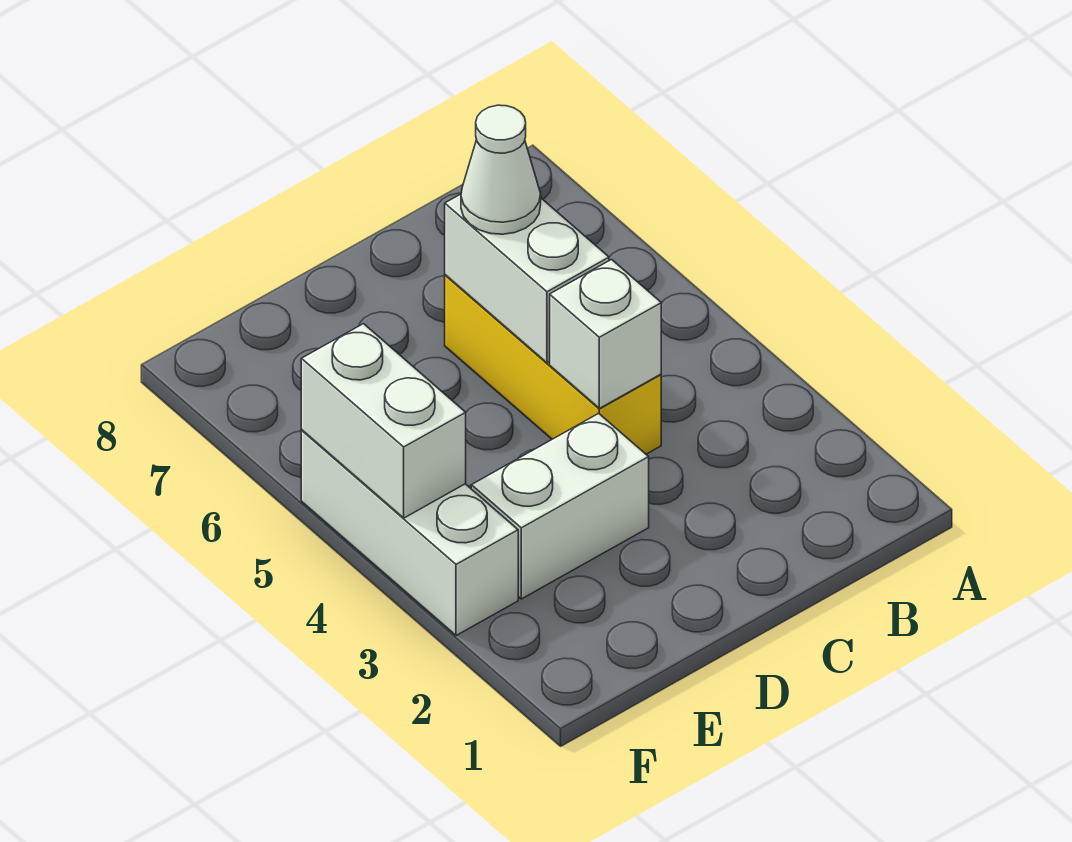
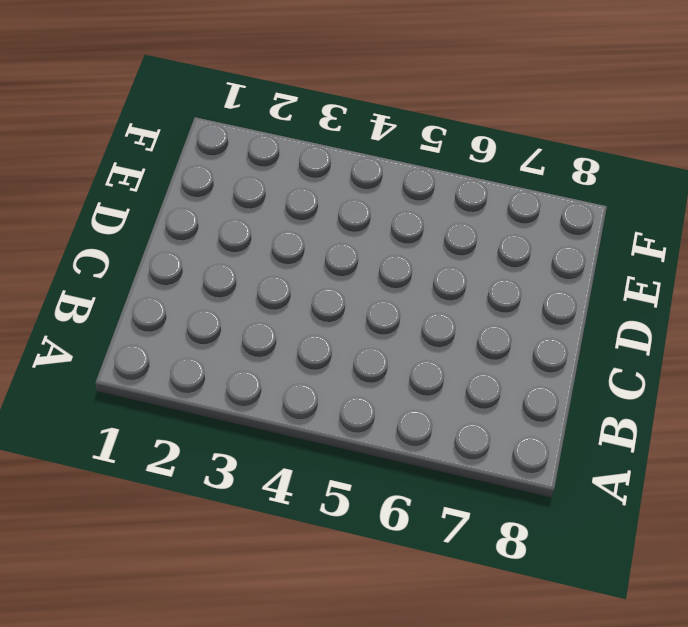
none -> yellow brick C4:C6 level 1
none -> white brick D3:E3 level 1

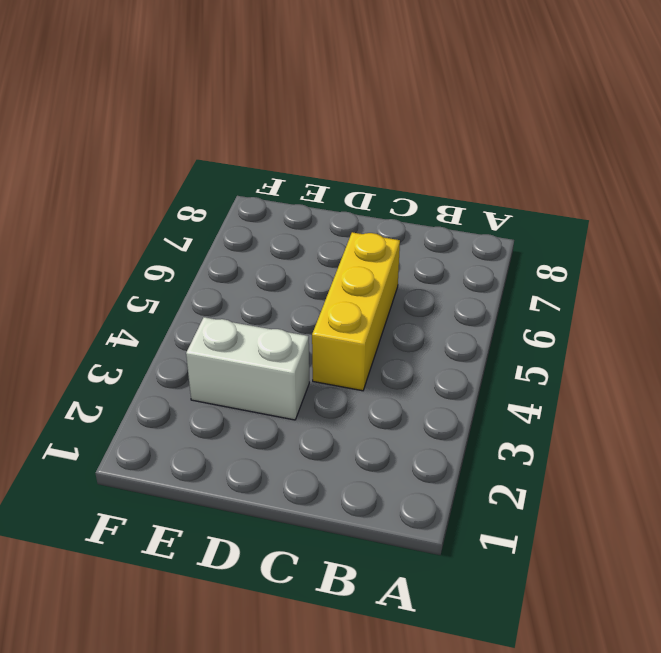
none -> white brick F3:F5 level 1
none -> white brick C4 level 2

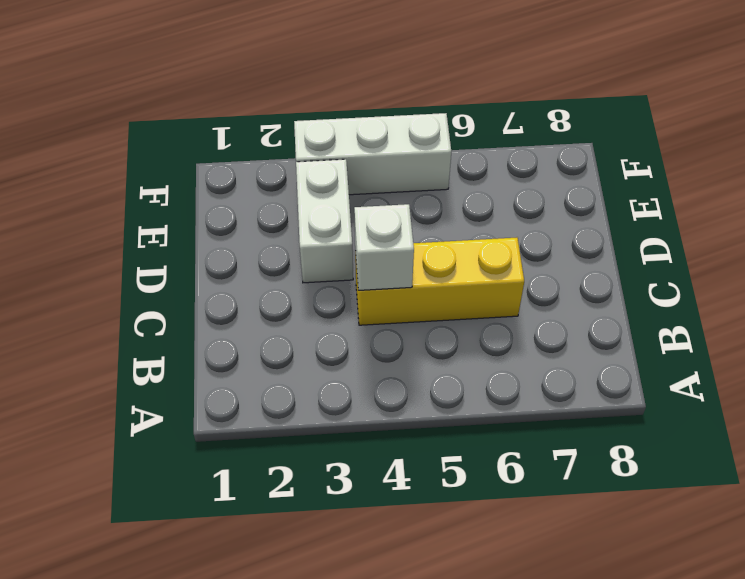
none -> white brick C5:C6 level 2
none -> white brick F4:F5 level 2

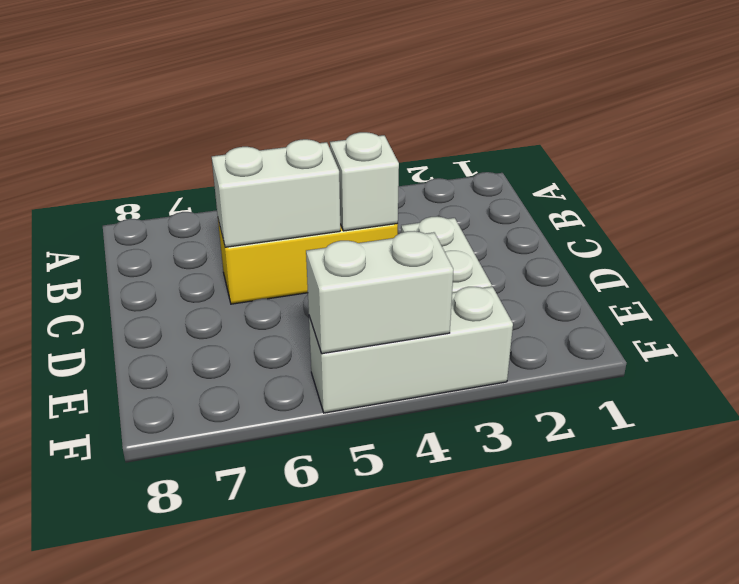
none -> white cone C6 level 3

